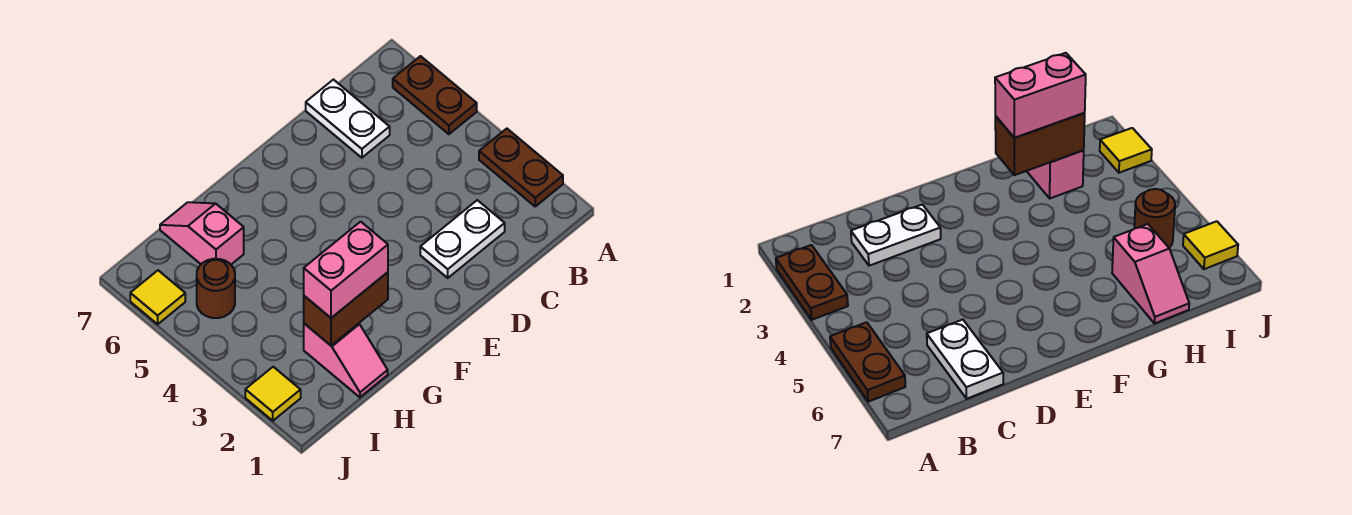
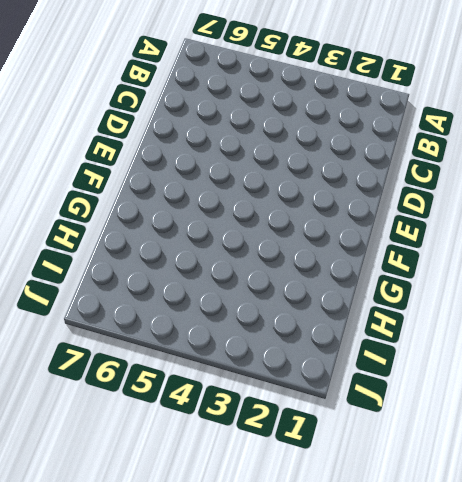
none -> brown plate A2:A3 level 1
none -> brown plate A5:A6 level 1

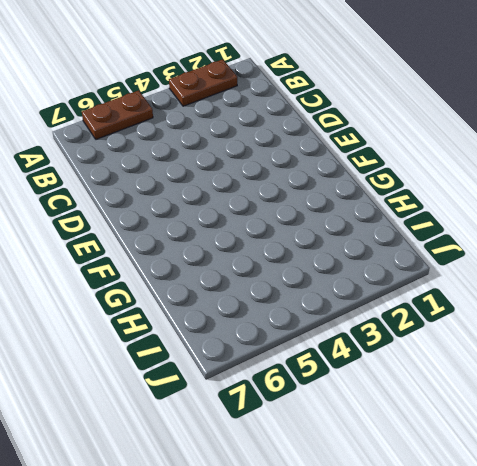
none -> white plate C2:D2 level 1
none -> white plate C6:C7 level 1

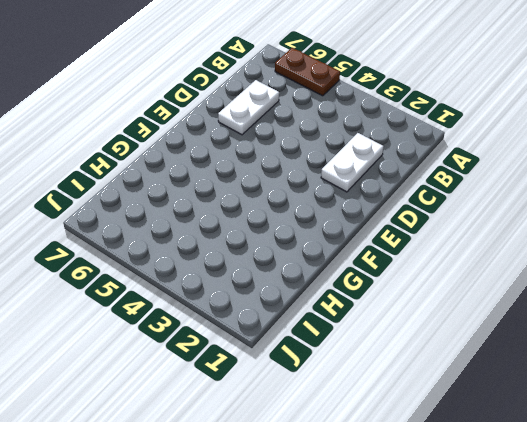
white plate C6:D6 level 1 -> white plate C6:C7 level 1
none -> brown plate A2:A3 level 1
none -> pink slope H1:H2 level 1 top 2

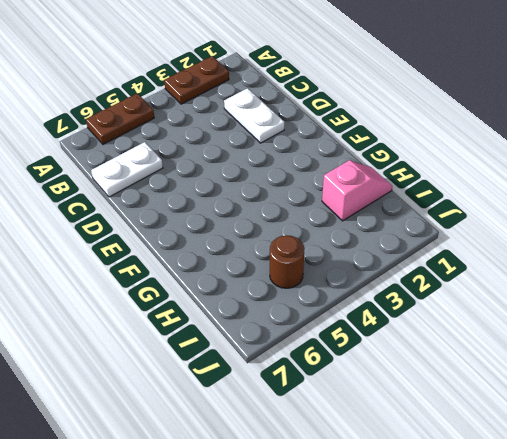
none -> pink slope H6:H7 level 1 top 6
none -> yellow tile J2 level 1

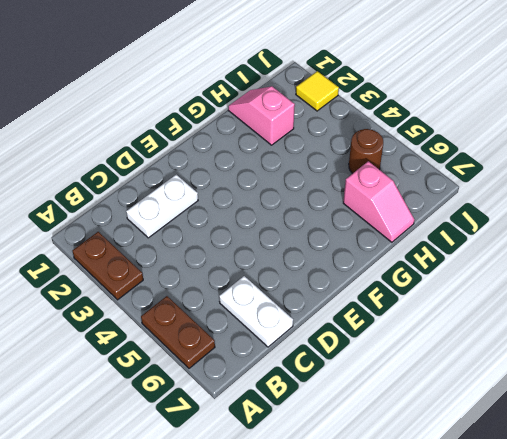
none -> yellow tile J6 level 1
none -> brown brick G2:H2 level 2

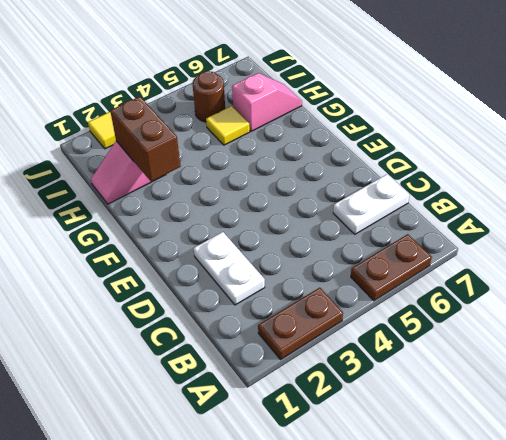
yellow tile H5 level 1 -> yellow tile J6 level 1
none -> pink brick G2:H2 level 3

